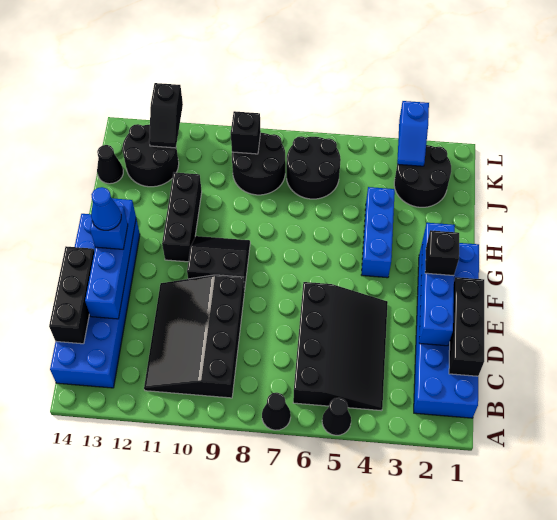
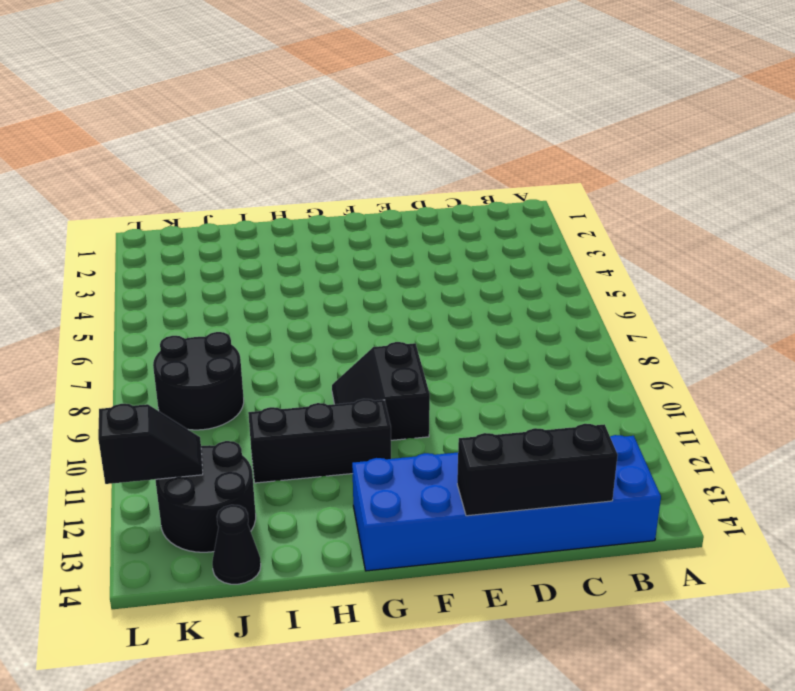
none -> black cone A5 level 1
none -> black cone A7 level 1
none -> blue brick B1:G2 level 1

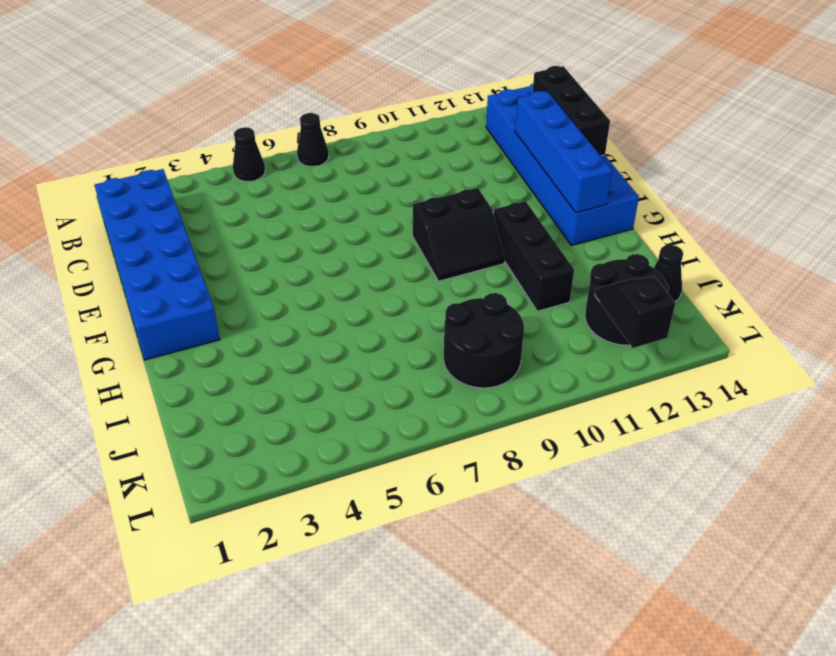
none -> black slope B4:E6 level 1 top 6
none -> black slope B9:E11 level 1 top 9
none -> blue brick G4:I4 level 1

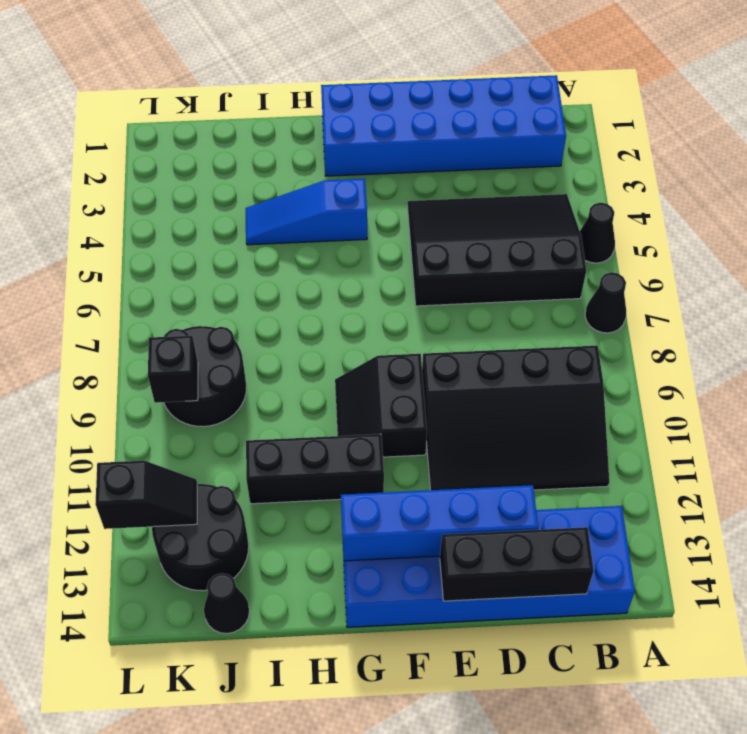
blue slope G4:I4 level 1 top G -> blue brick G4:I4 level 1
none -> black round brick J2:K3 level 1
none -> black round brick J6:K7 level 1
none -> black brick C1:E1 level 2

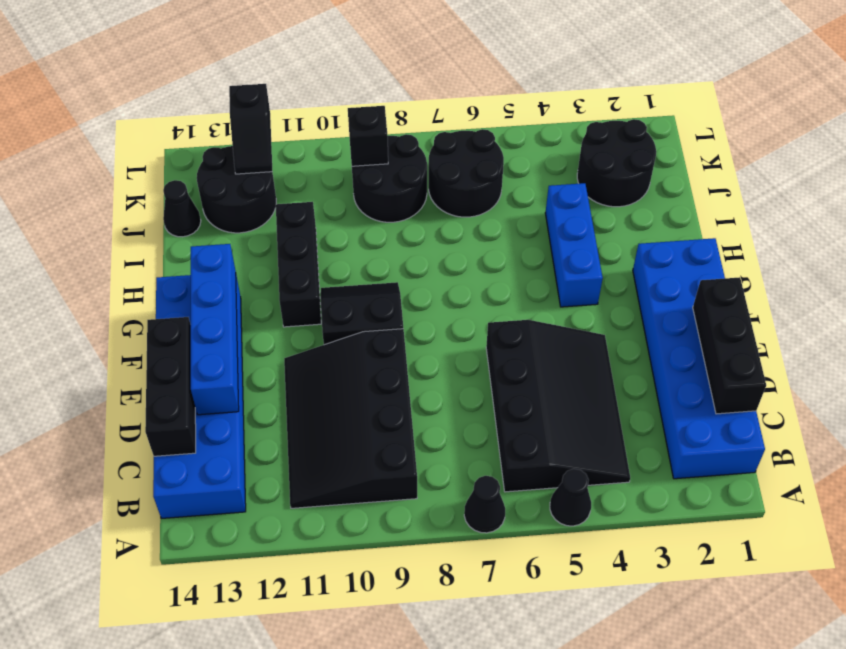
none -> blue brick D2:G2 level 2
none -> blue slope K3:L3 level 2 top L
none -> black brick F2 level 3

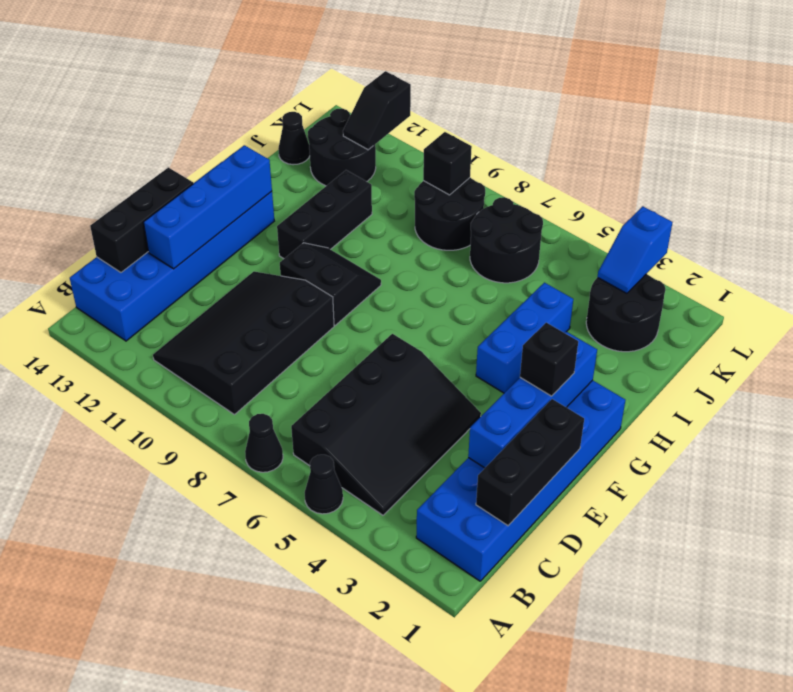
none -> blue brick F13 level 3
none -> blue cone F13 level 4

